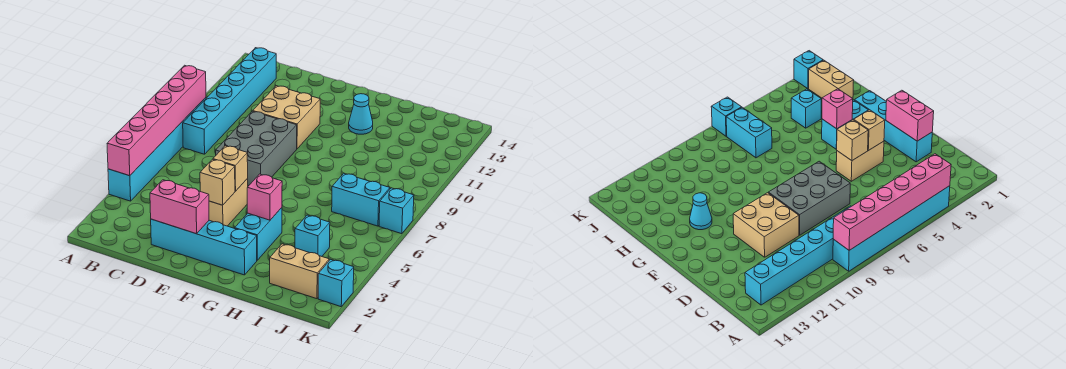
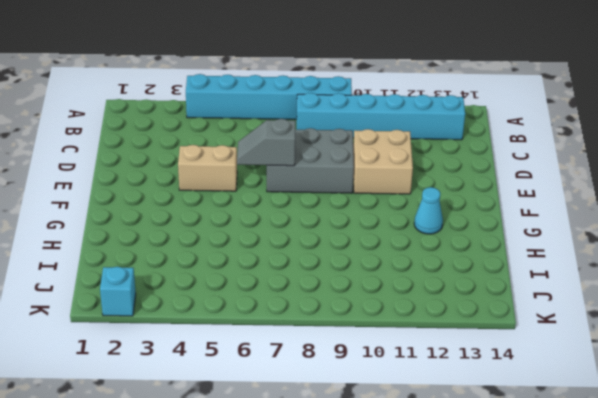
grey slope E6:E7 level 2 top 7 -> none
none -> cyan brick D2:G2 level 1
none -> cyan brick G3:G4 level 1
none -> tan brick I2:J2 level 1

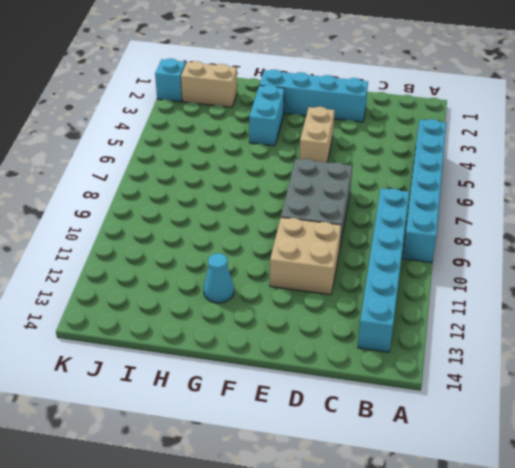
none -> cyan brick I4 level 1
none -> cyan brick I7:J7 level 1
none -> cyan brick K7 level 1

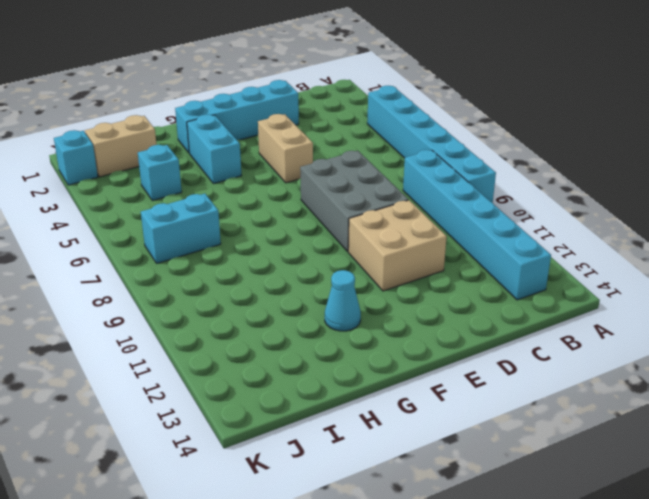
none -> cyan brick K7 level 1
none -> pink brick A4:A9 level 2
none -> pink brick D2:E2 level 2

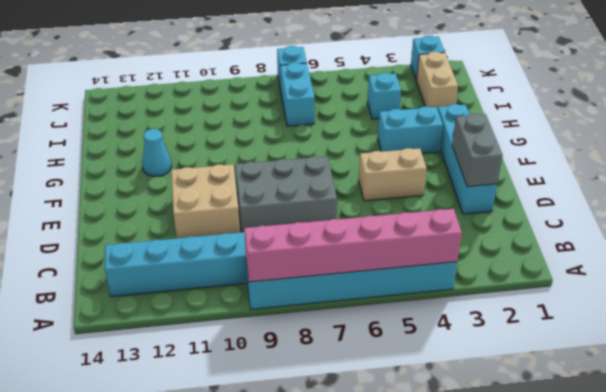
grey brick D2:E2 level 2 -> pink brick D2:E2 level 2
none -> tan brick E4 level 2
none -> tan brick E5 level 2
none -> pink brick G4 level 2

